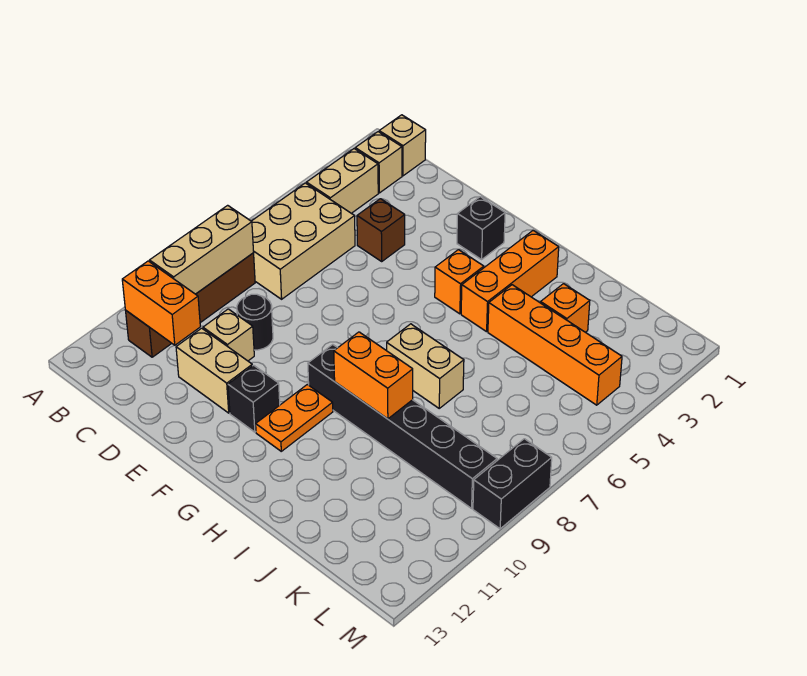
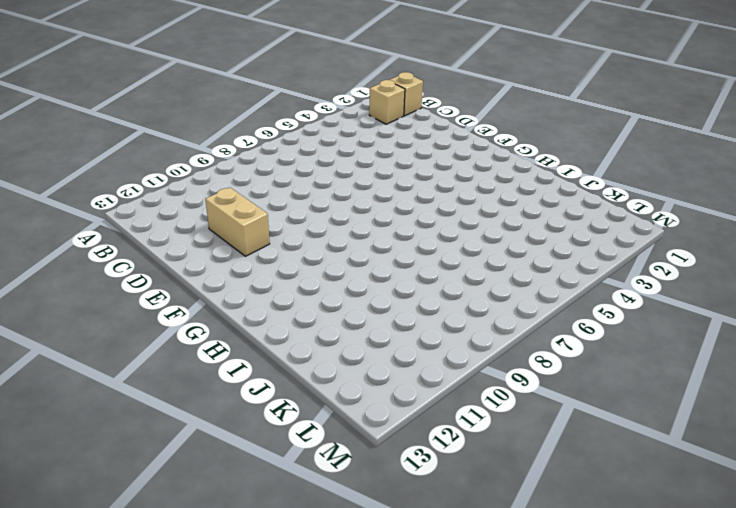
none -> tan brick B3:B4 level 1
none -> tan brick B5:C7 level 1
none -> brown brick B8:B11 level 1

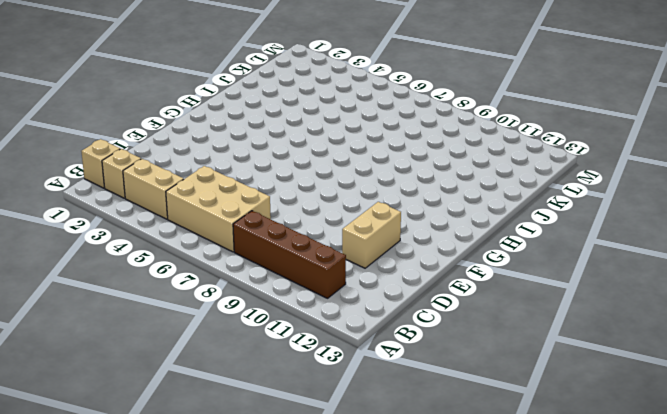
none -> brown brick D4 level 1
none -> black round brick D9 level 1
none -> tan brick D10 level 1

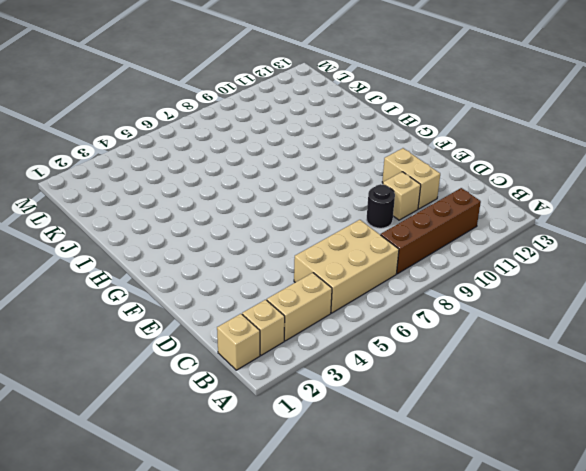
none -> brown brick D4 level 1
none -> black brick F2 level 1
none -> black brick F11 level 1

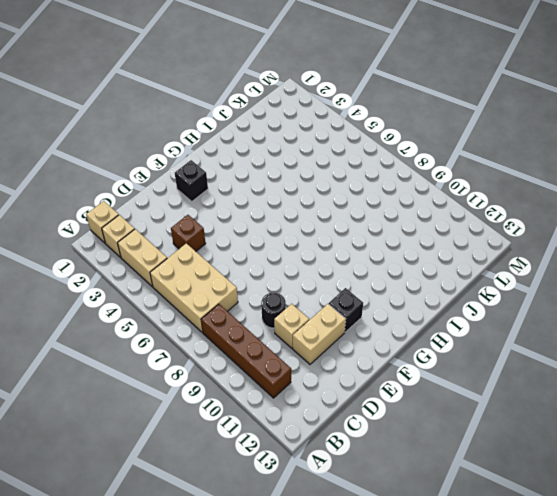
none -> orange brick G4 level 1
none -> black brick G9:L9 level 1
none -> orange plate G10:G11 level 1

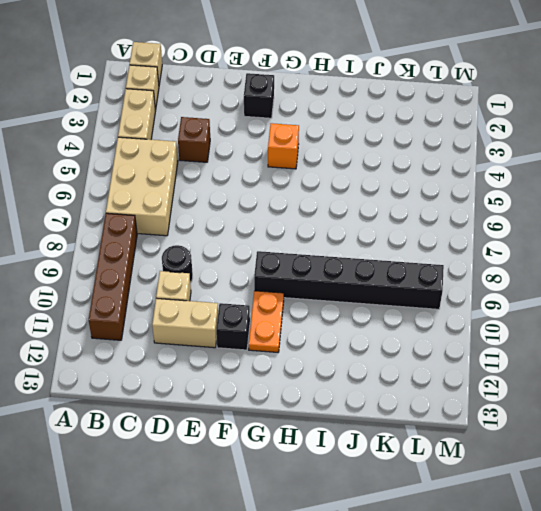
none -> orange brick H2:H4 level 1
none -> tan brick H7:I7 level 1
none -> orange brick I4:L4 level 1

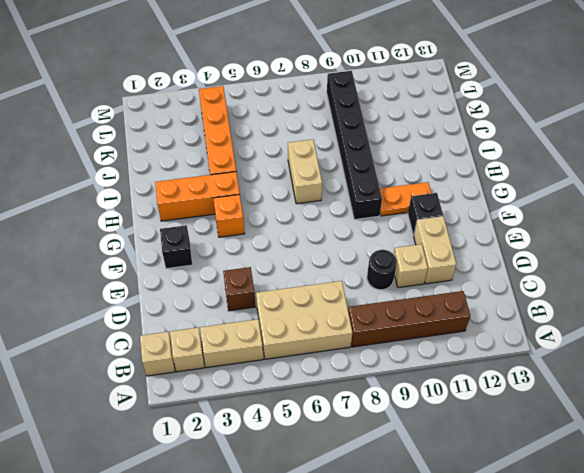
none -> orange brick J3 level 1
none -> black brick M8:M9 level 1
none -> tan brick B8:B10 level 2

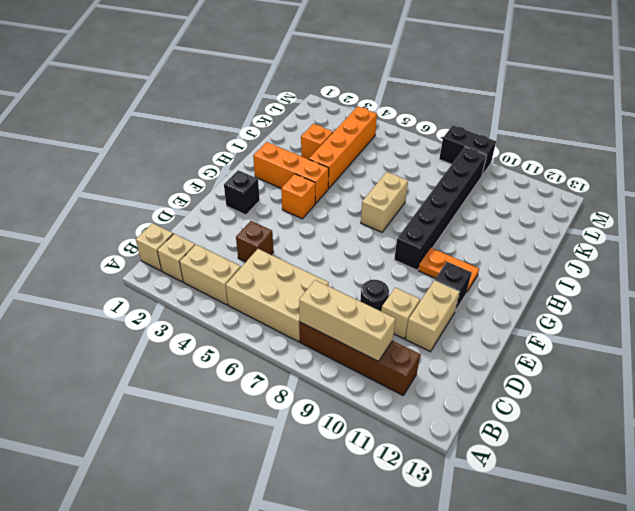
none -> orange brick B11:C11 level 2
none -> orange brick H9:I9 level 2

